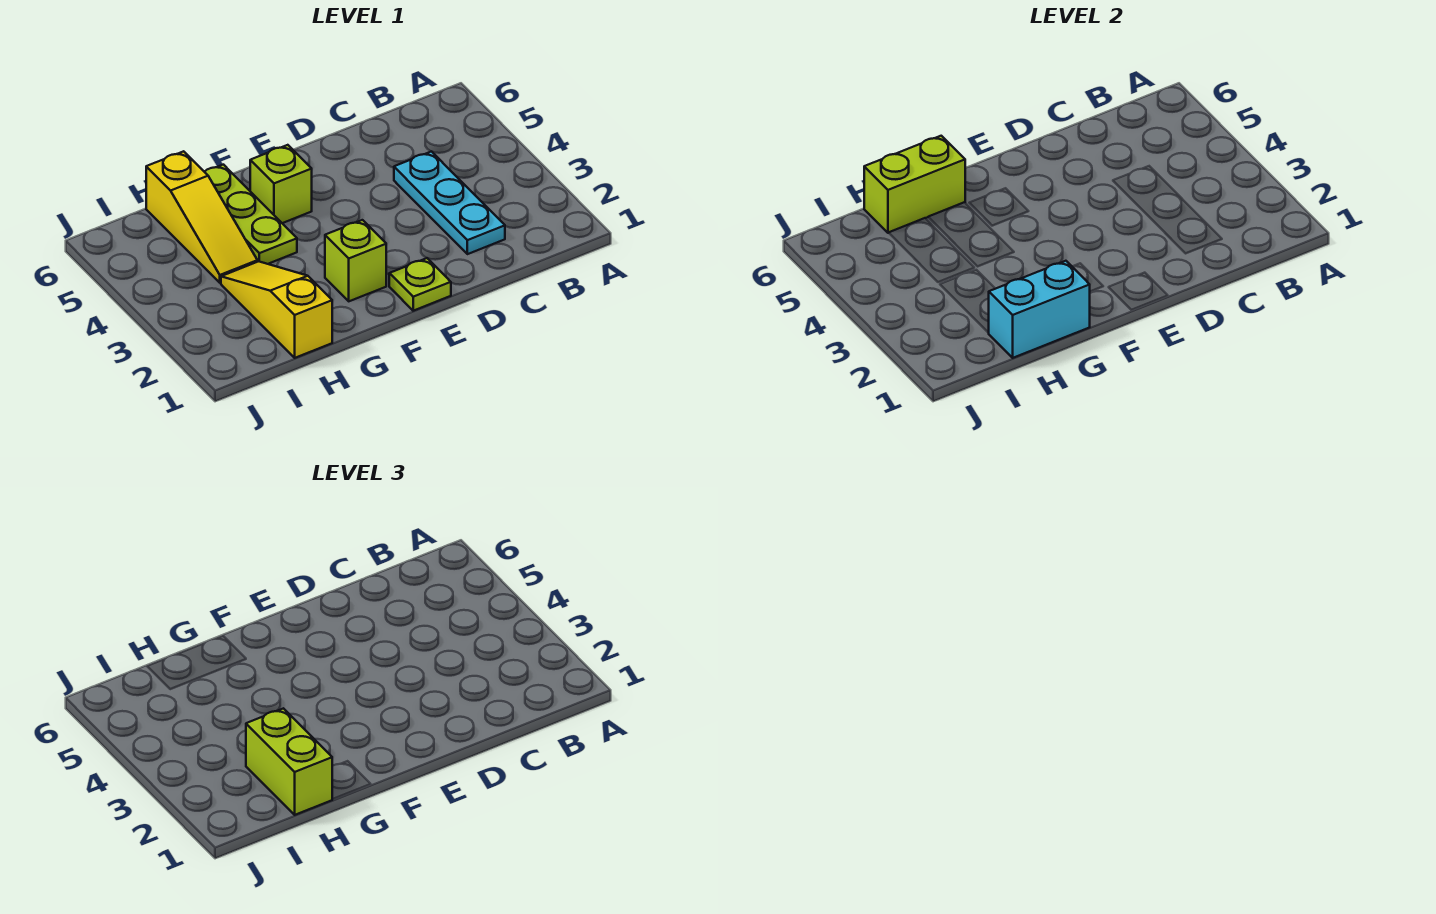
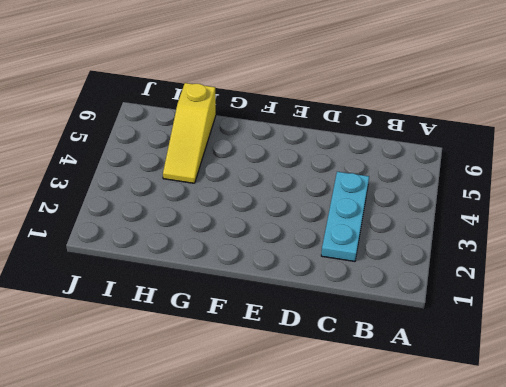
none -> lime plate E1 level 1
none -> lime brick F2 level 1

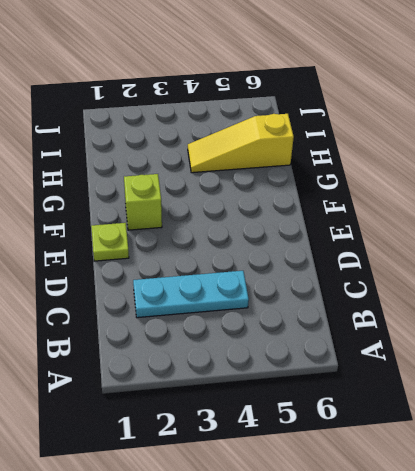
none -> lime brick F5 level 1
none -> lime plate G4:G6 level 1

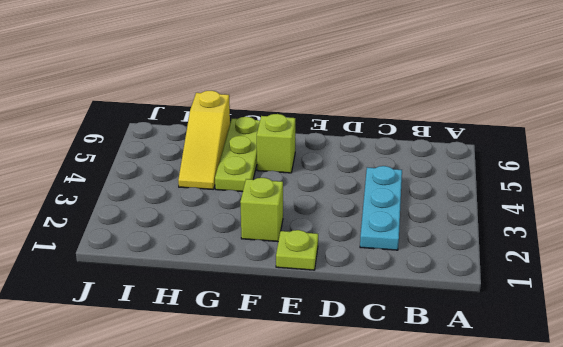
none -> yellow slope H1:H3 level 1 top 1
none -> cyan brick G1:H1 level 2

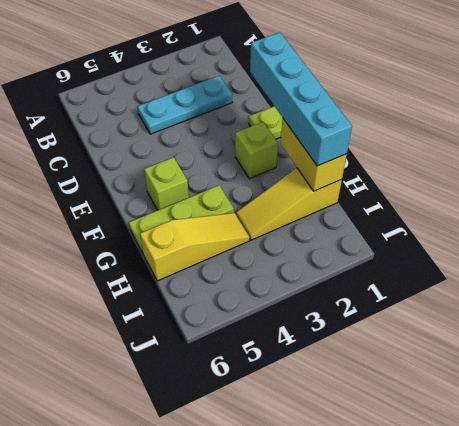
cyan brick E1:H1 level 3 -> lime brick H1:H2 level 3
yellow brick G1:H1 level 2 -> cyan brick G1:H1 level 2
none -> lime brick G6:H6 level 2

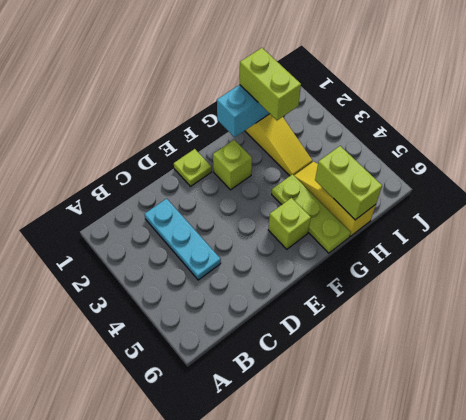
lime brick H5:H6 level 2 -> lime brick G6:H6 level 2

